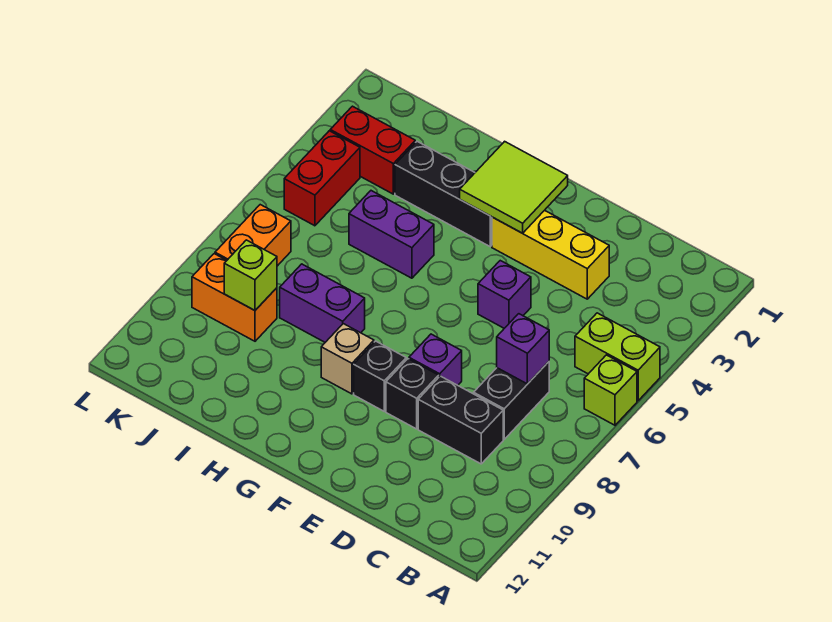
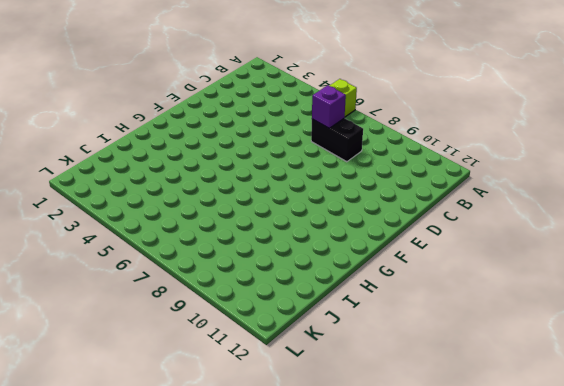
none -> lime brick A5:B5 level 1
none -> black brick C9:D9 level 1
none -> yellow brick D3:F3 level 1

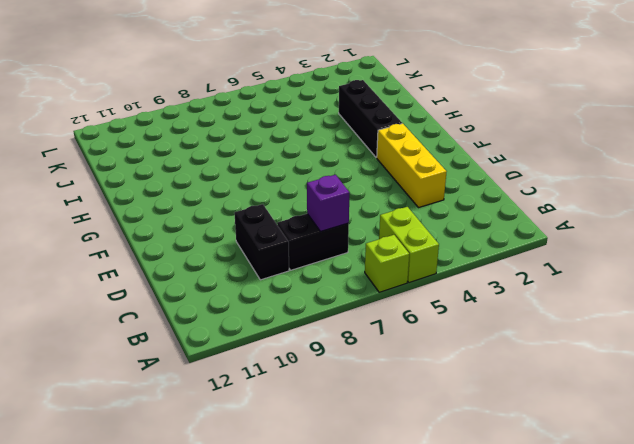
none -> purple brick E5 level 1
none -> purple brick E8 level 1
none -> black brick E9 level 1

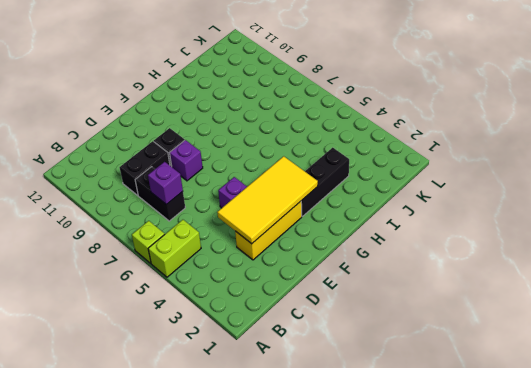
yellow tile D3:G4 level 2 -> lime tile F2:G3 level 2
none -> black brick F9 level 1
none -> tan brick G9 level 1
none -> purple brick H5:I5 level 1

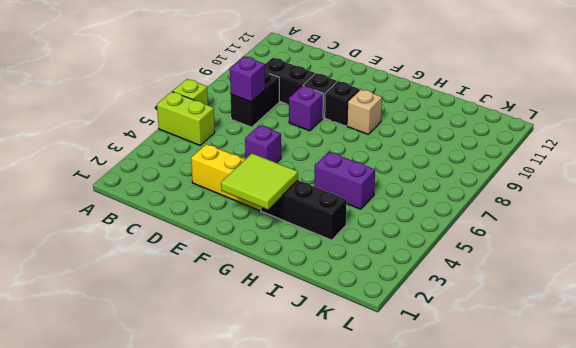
none -> purple brick H8:I8 level 1
none -> red brick J3:K3 level 1
none -> orange brick J9:K9 level 1

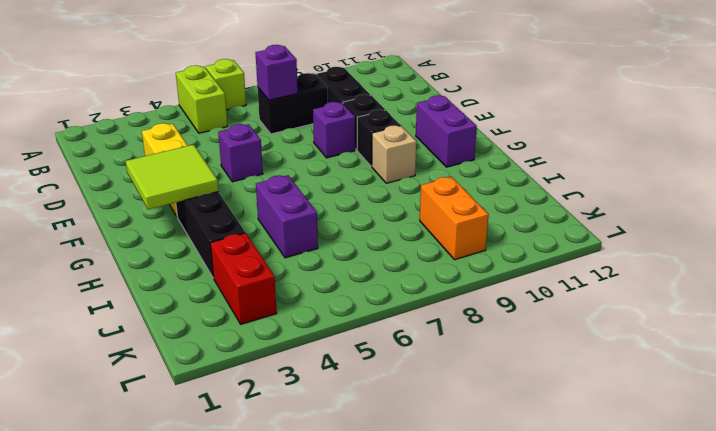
purple brick F11:G11 level 1 -> purple brick H8:I8 level 1
none -> red brick K4:K5 level 1
none -> orange brick K7:K8 level 1
none -> lime brick J9 level 2

